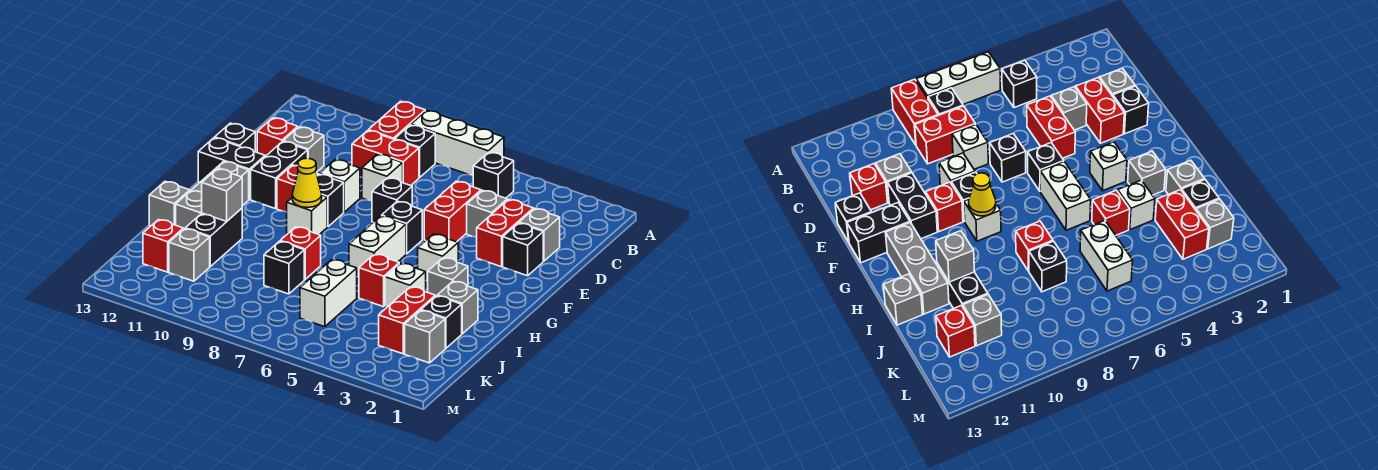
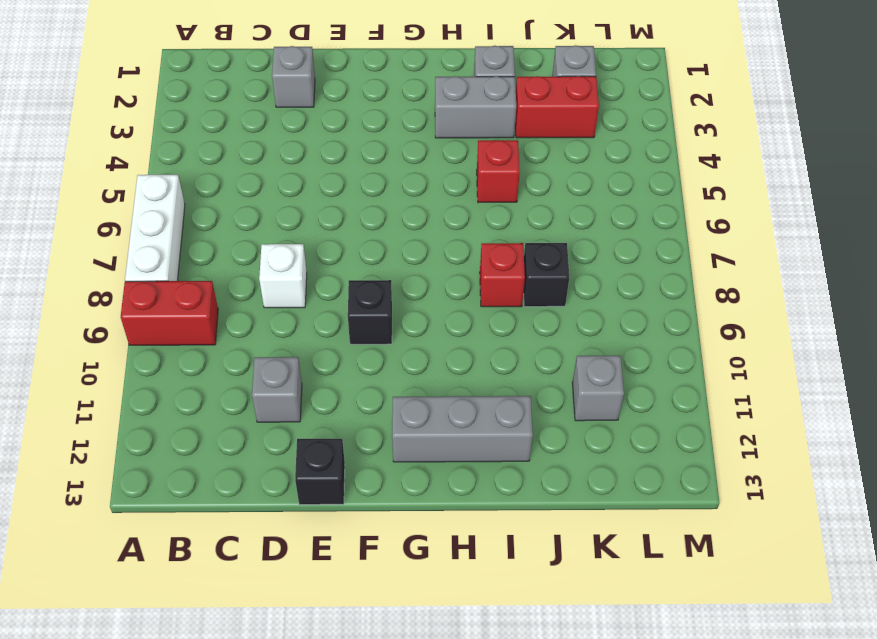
grey brick H3:I3 level 1 -> grey brick H3 level 1
none -> black brick B5 level 1
none -> black brick B8 level 1
none -> red brick C8:C9 level 1
none -> red brick D3:E3 level 1

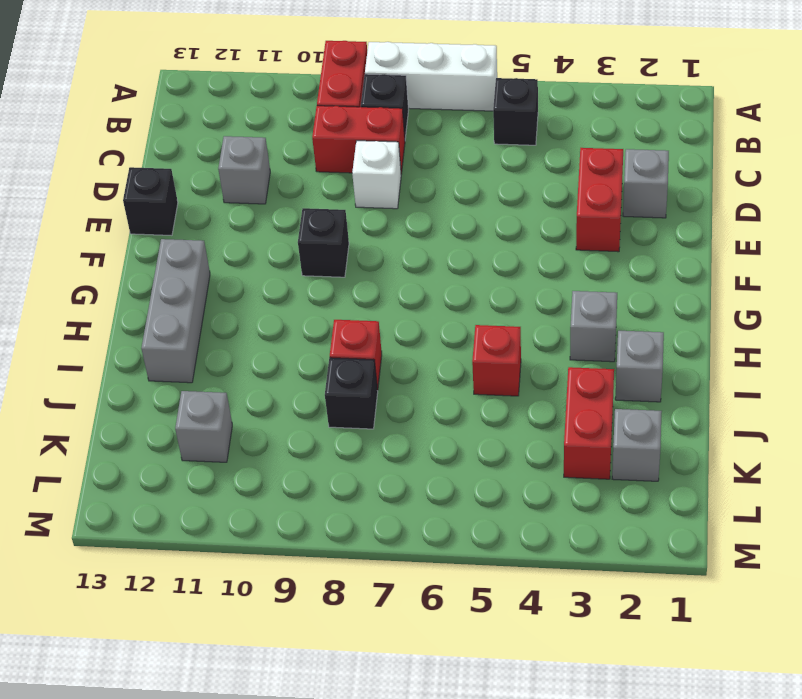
none -> grey brick D4 level 1
none -> red brick D5:E5 level 1
none -> red brick D12 level 1
none -> black brick E2 level 1

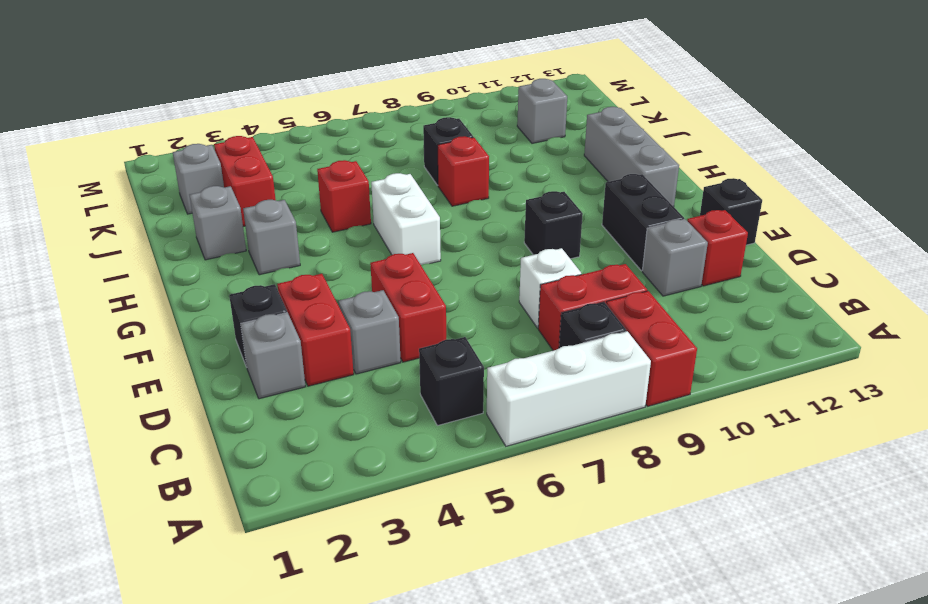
none -> black brick E7 level 1
none -> white brick E9 level 1
none -> black brick F6 level 1
none -> red brick F10 level 1

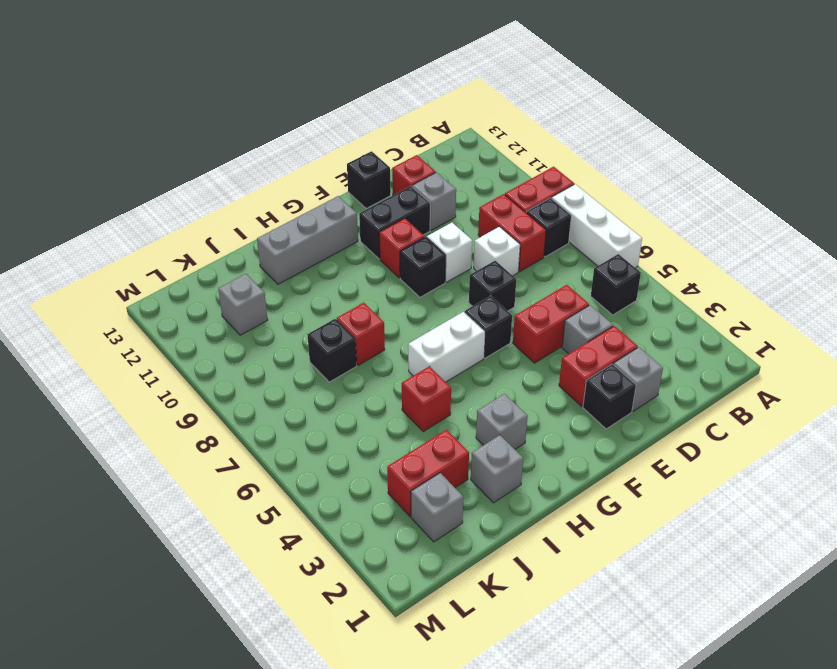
none -> black brick F12:F13 level 1
none -> white brick G4 level 1
none -> white brick G9 level 1
none -> white brick I4 level 1

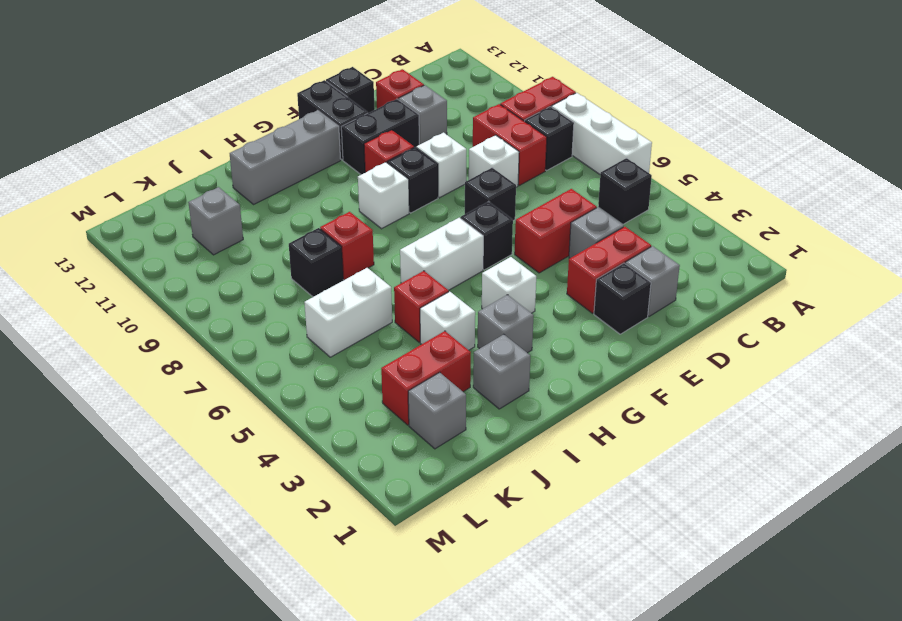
none -> black brick I11:J11 level 1
none -> grey brick I13 level 1
none -> black brick J2 level 1
none -> red brick K12 level 1

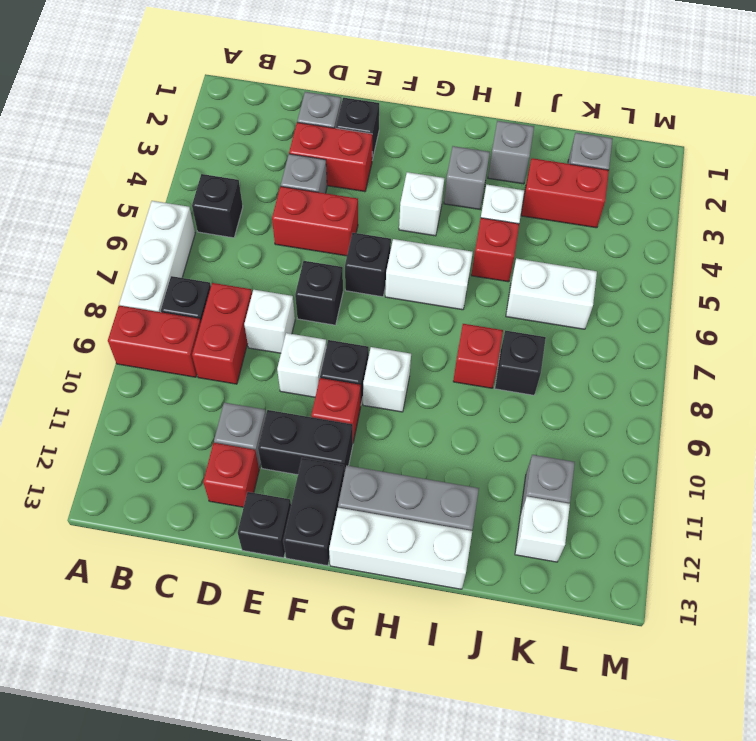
white brick G13:I13 level 1 -> grey brick I13 level 1
white brick K12 level 1 -> red brick K12 level 1
none -> black brick I11:J11 level 1
none -> black brick J2 level 1
none -> yellow cone G9 level 2
none -> grey brick I11 level 2

